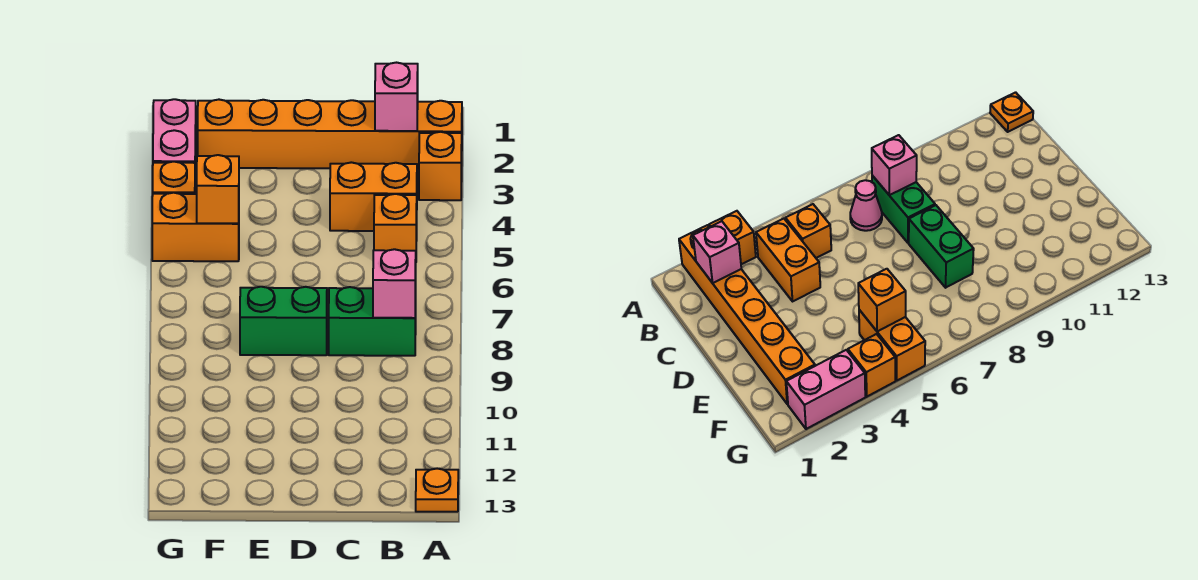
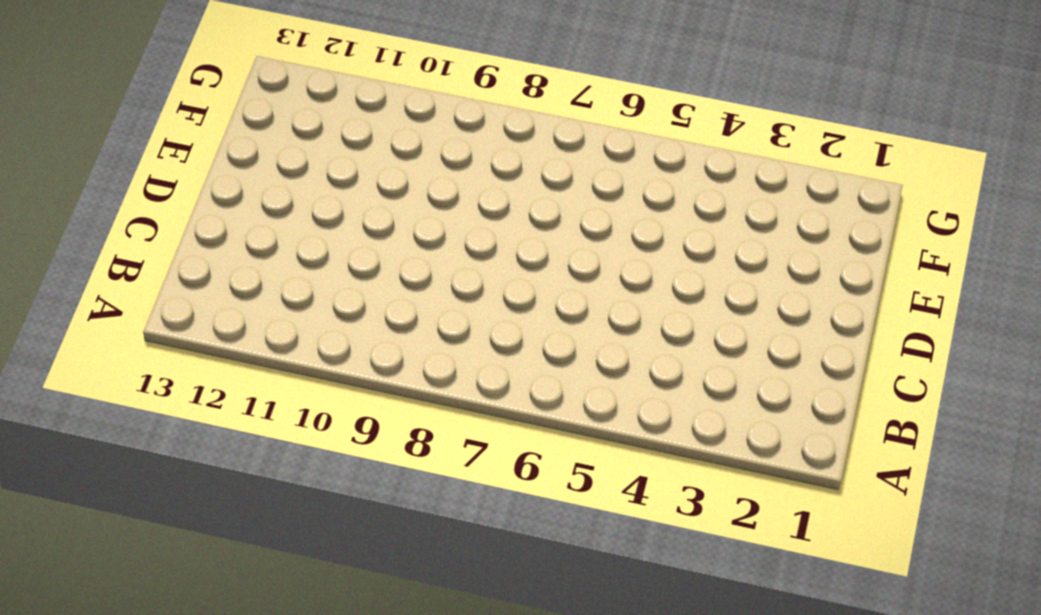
none -> orange brick A2:F2 level 1
none -> orange brick A3 level 1
none -> orange plate A13 level 1

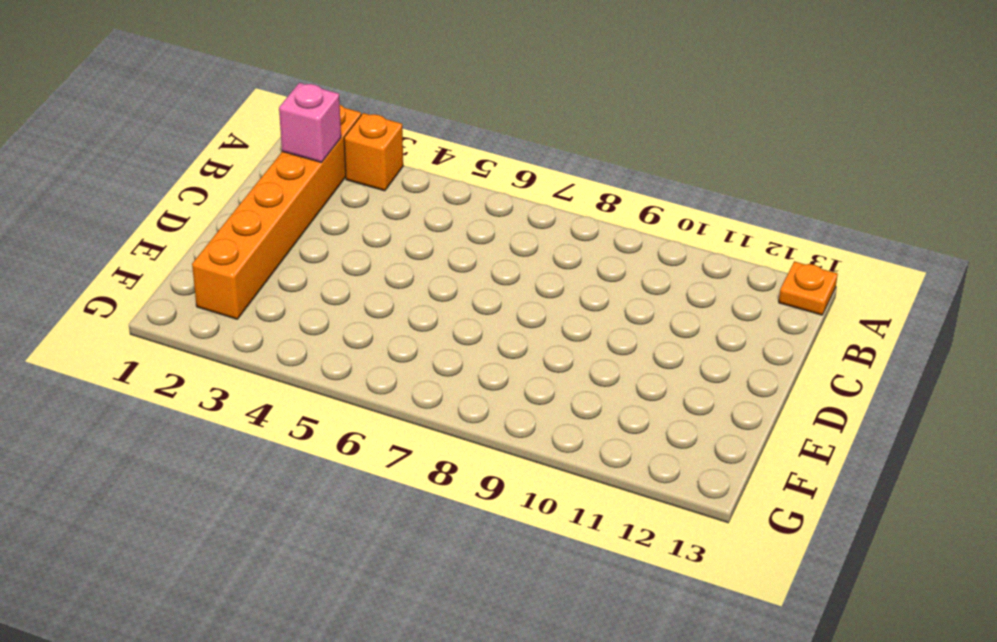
none -> orange brick B4:C4 level 1
none -> orange brick B5 level 1
none -> pink cone B7 level 1

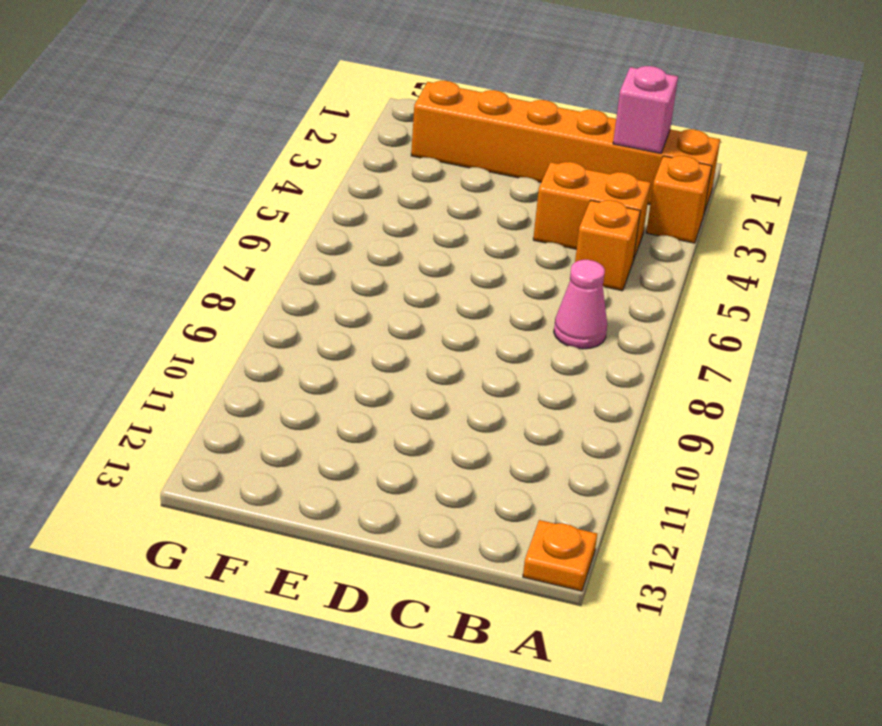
none -> green brick B8:C8 level 1
none -> green brick D8:E8 level 1
none -> orange brick F5:G5 level 1

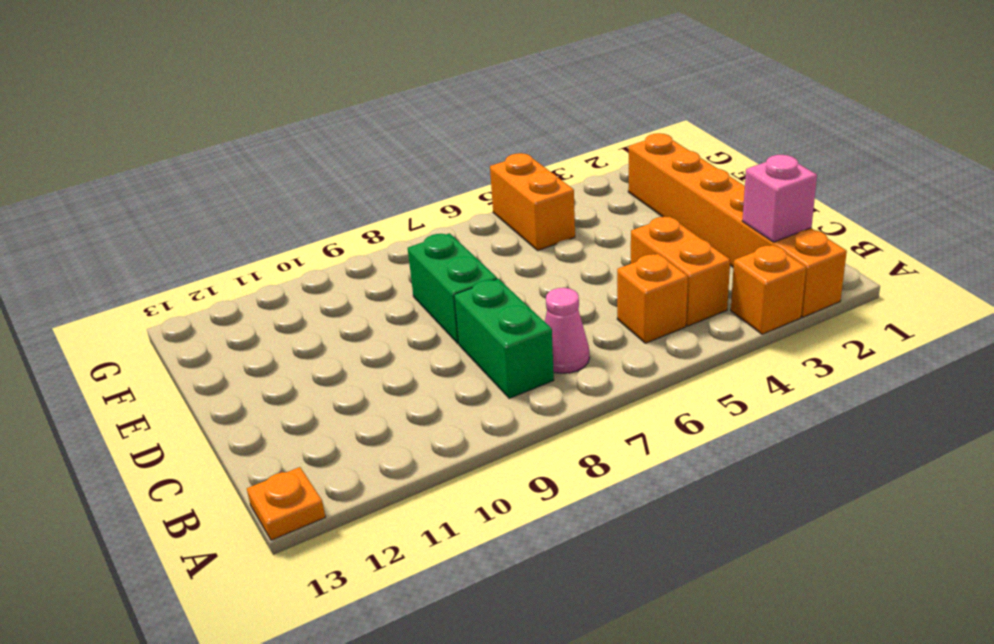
none -> pink brick G2:G3 level 1
none -> orange brick G4 level 1
none -> pink brick B8 level 2

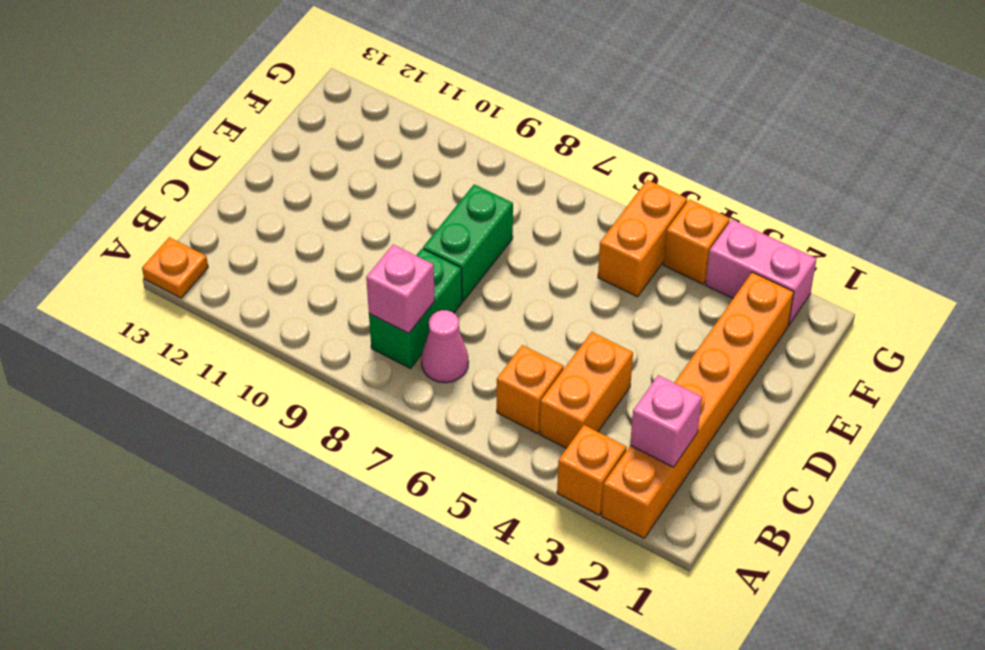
none -> orange brick F5 level 2

